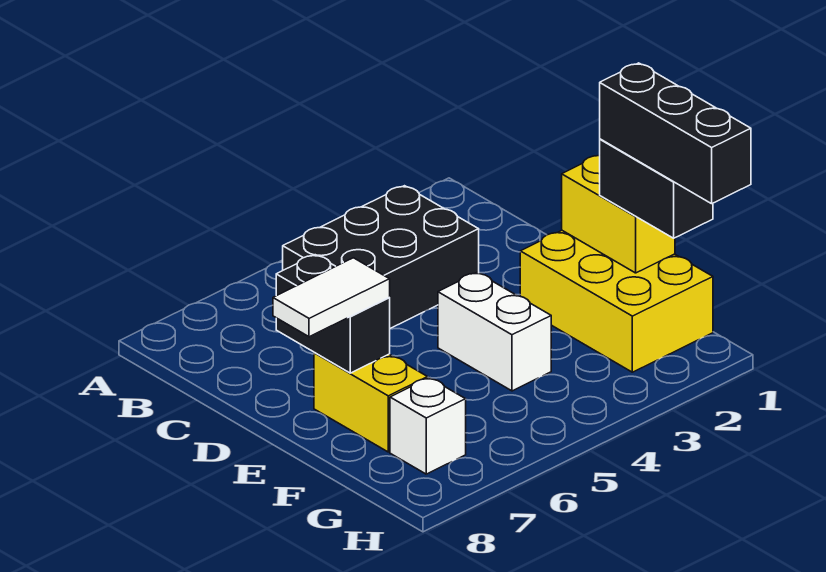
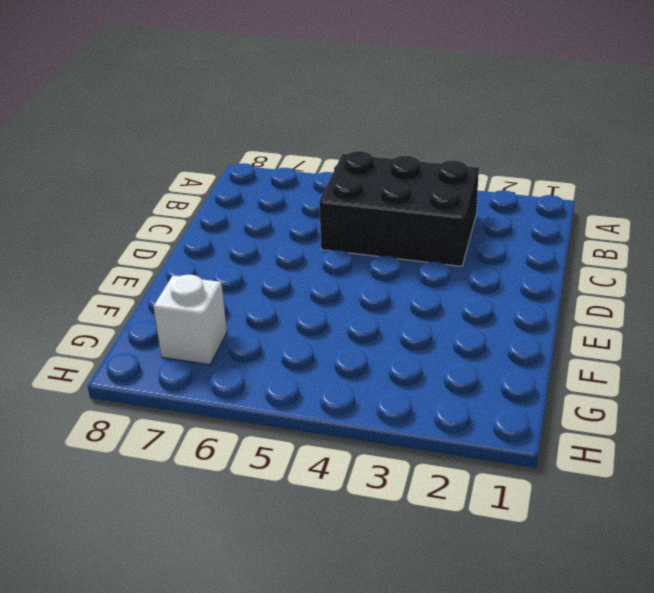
none -> yellow brick E1:G2 level 1
none -> white brick E4:F4 level 1

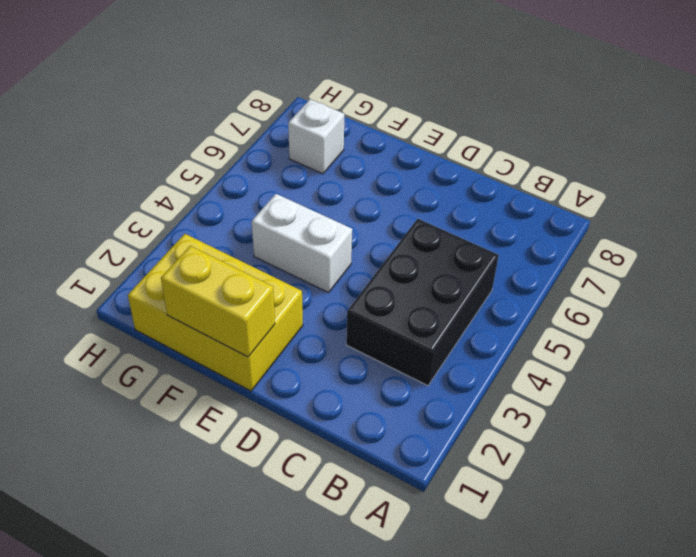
none -> yellow brick E7:F7 level 1
none -> black brick D7:E7 level 2

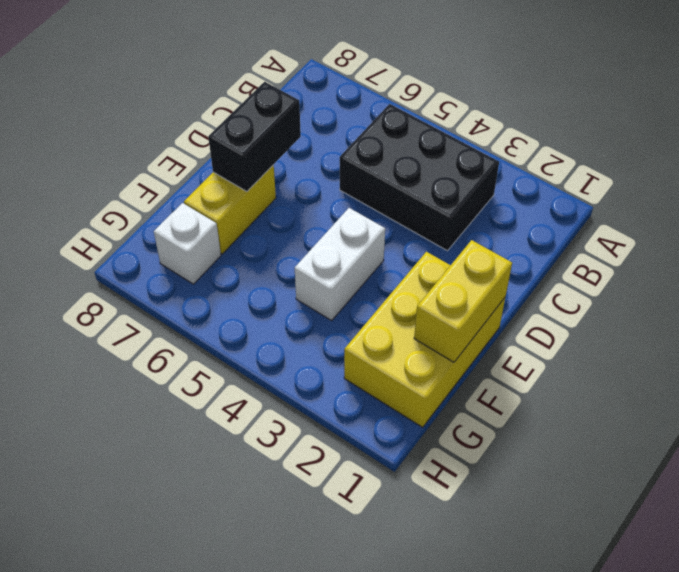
none -> white tile E7:E8 level 3
none -> black brick F1:G1 level 3

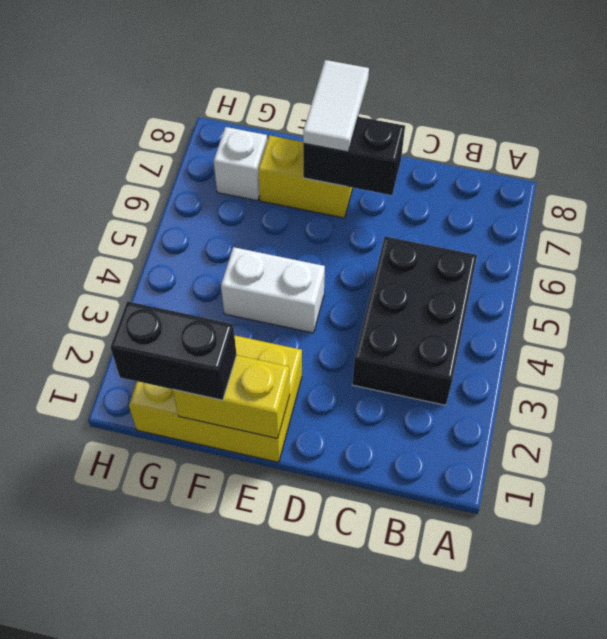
none -> black brick F1:H1 level 4

